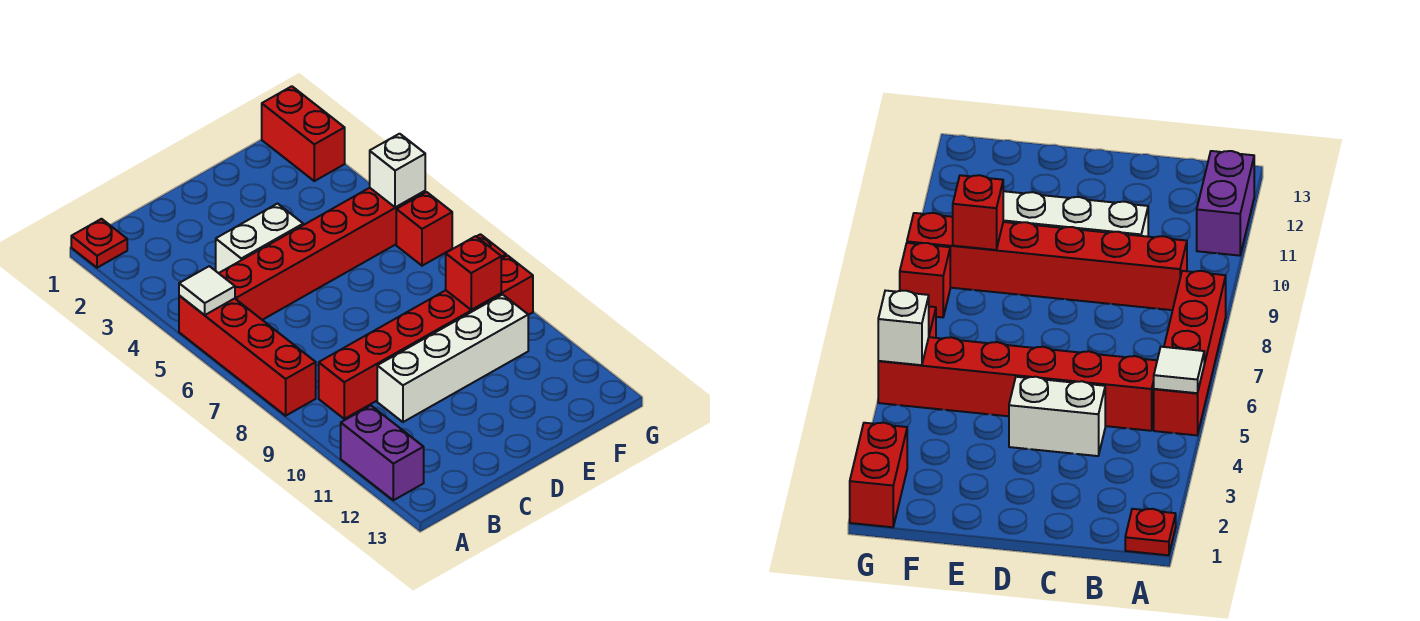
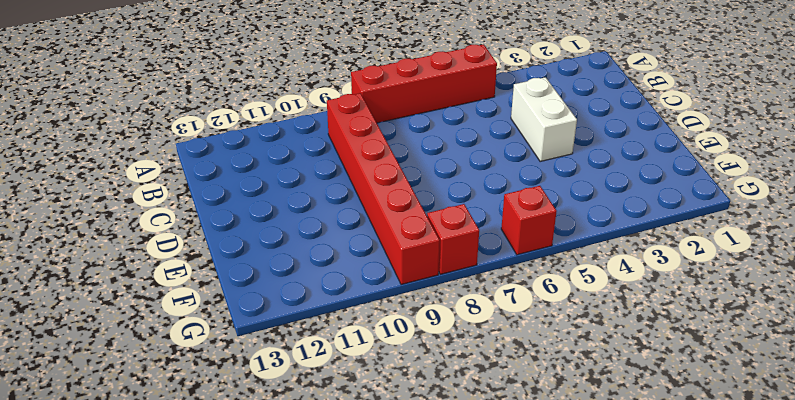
none -> red plate A1 level 1
none -> purple brick A11:A12 level 1
none -> red brick B5:G5 level 1

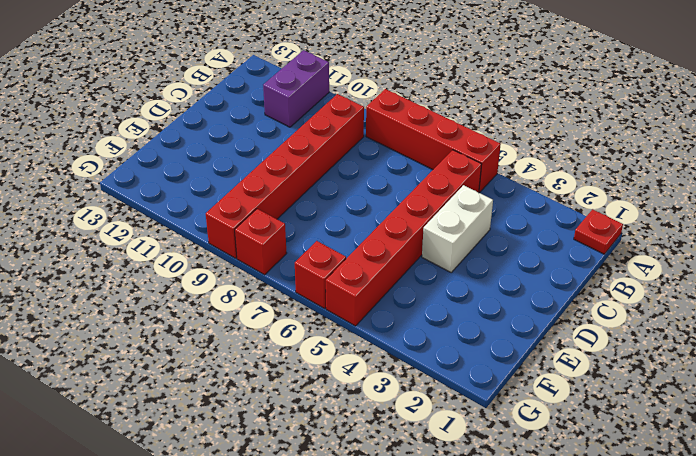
purple brick A11:B11 level 1 -> purple brick A11:A12 level 1
none -> white brick C10:F10 level 1
none -> red brick G1:G2 level 1
none -> white tile A5 level 2

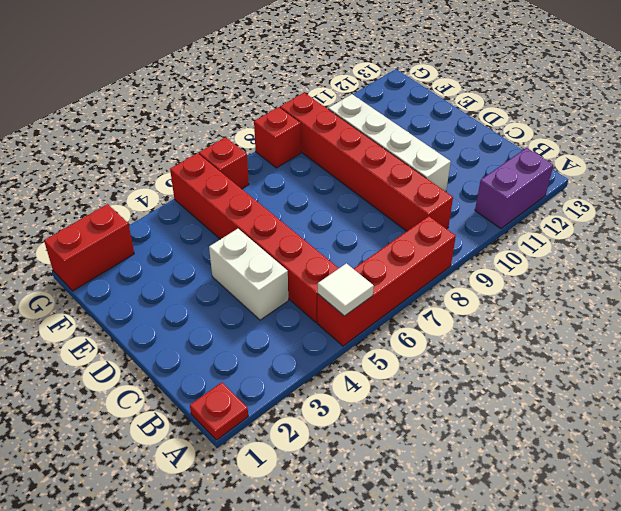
none -> red brick F9 level 2
none -> white brick G5 level 2

